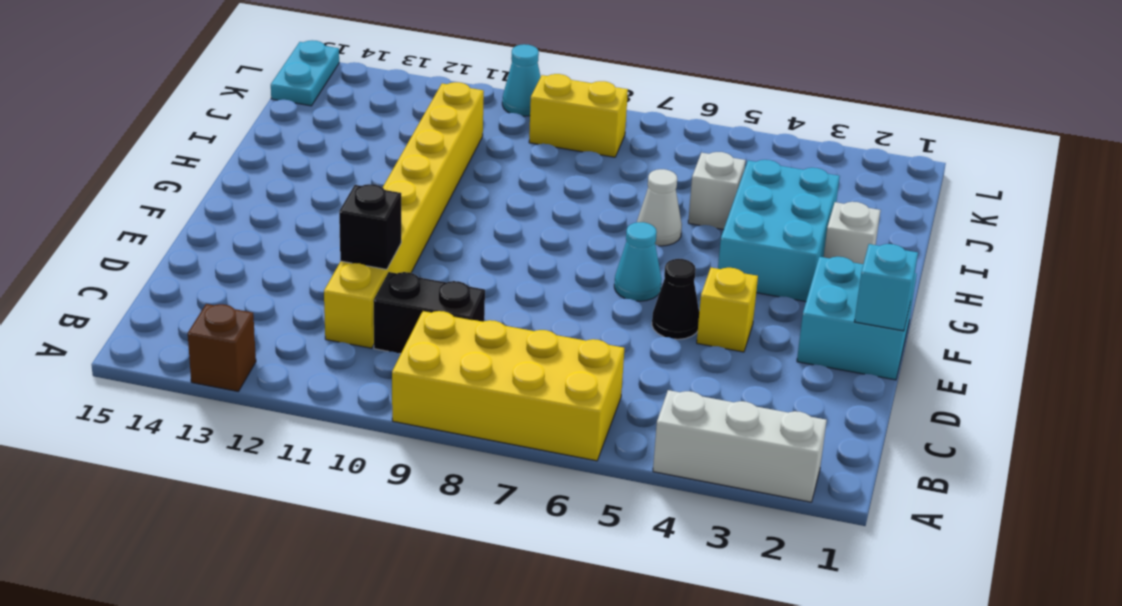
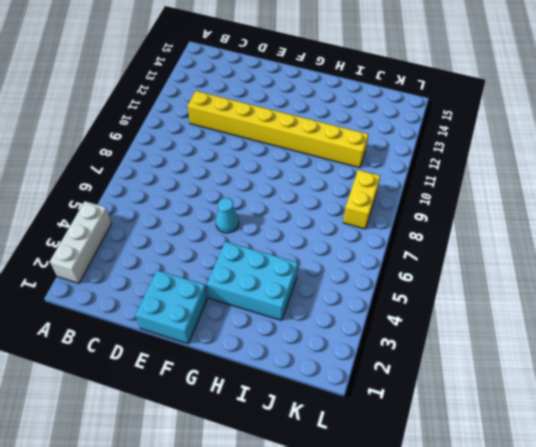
none -> yellow brick A6:B9 level 1
none -> brown brick A13 level 1
none -> black brick C9:C10 level 1

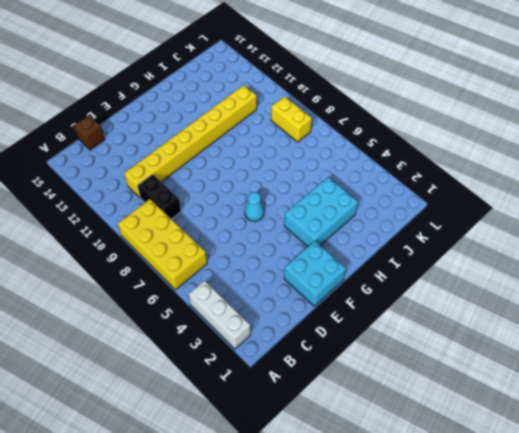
brown brick C15 level 1 -> brown brick A13 level 1
none -> yellow brick E4 level 1
none -> black cone E5 level 1
none -> white brick H2 level 1

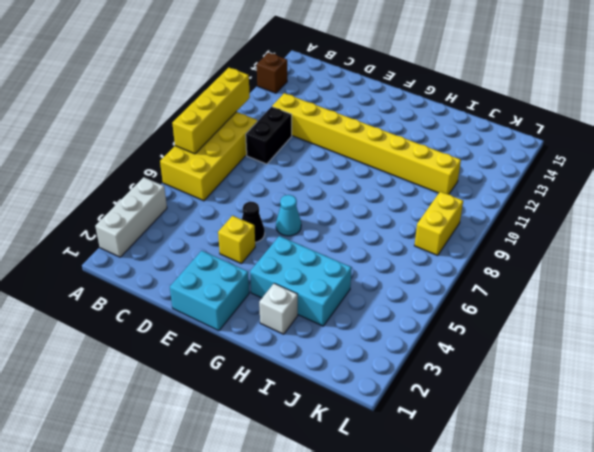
yellow brick A7:A10 level 2 -> none
none -> white cone H6 level 1
none -> white brick I5 level 1
none -> cyan plate K15:L15 level 1

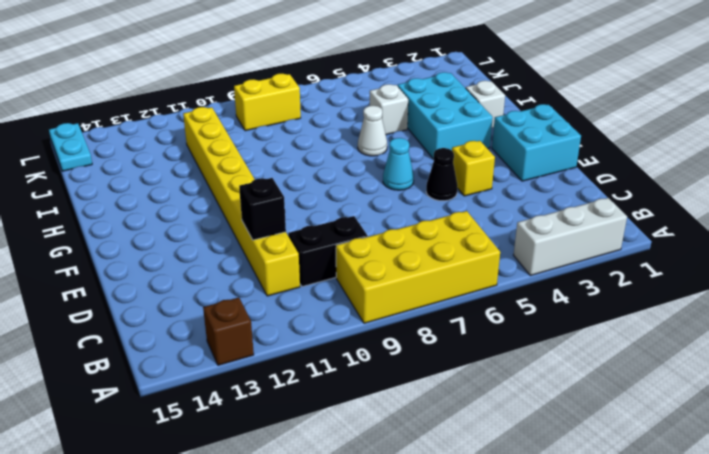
none -> cyan cone L10 level 1
none -> cyan brick E1 level 2

